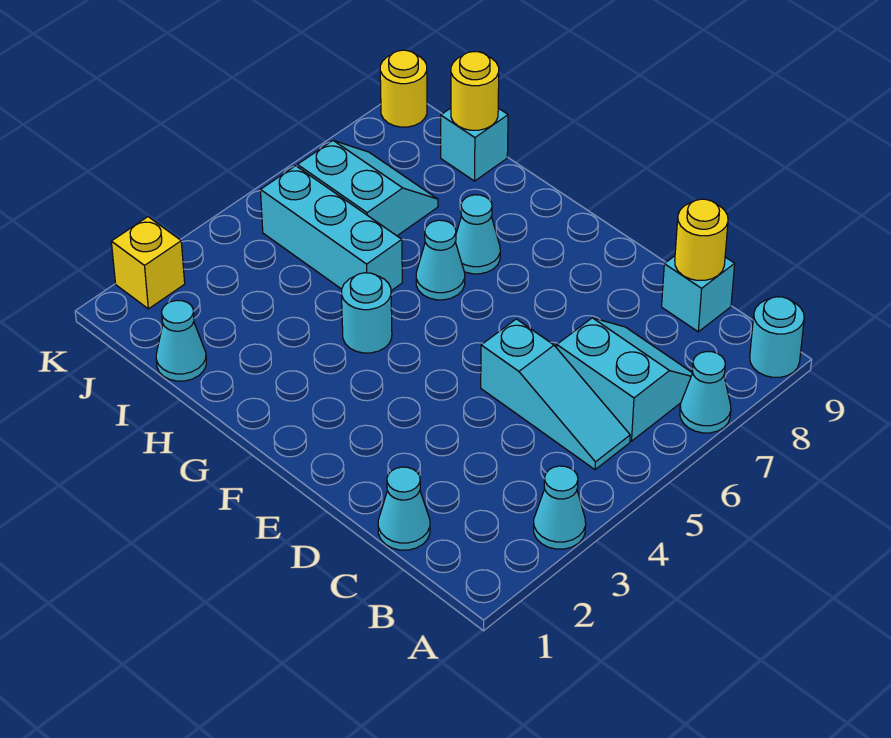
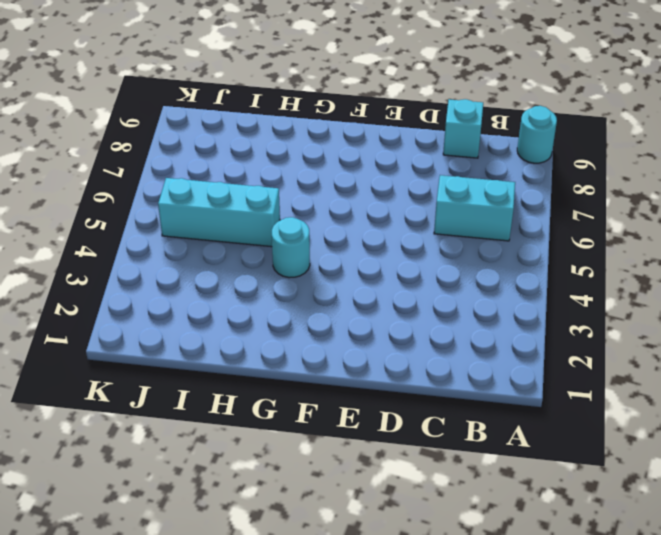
none -> cyan cone A3 level 1
none -> cyan cone A7 level 1
none -> cyan slope B5:D5 level 1 top D

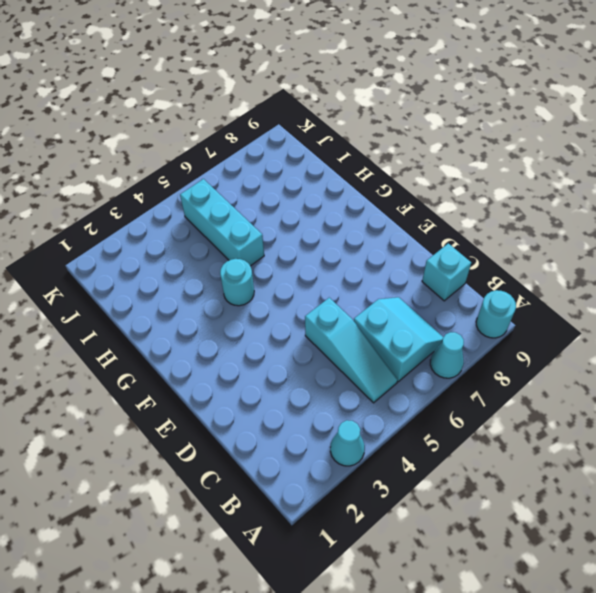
none -> cyan cone C1 level 1
none -> cyan cone G6 level 1
none -> cyan cone G7 level 1

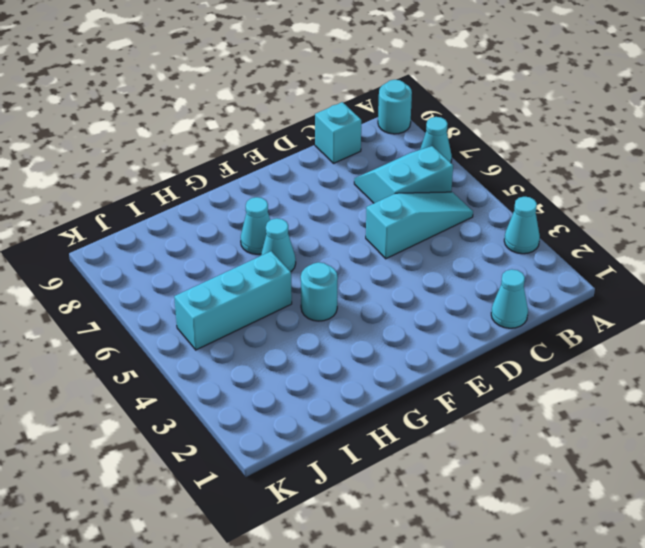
none -> cyan cone I1 level 1
none -> cyan slope I6:J7 level 1 top 6
none -> cyan brick I9 level 1

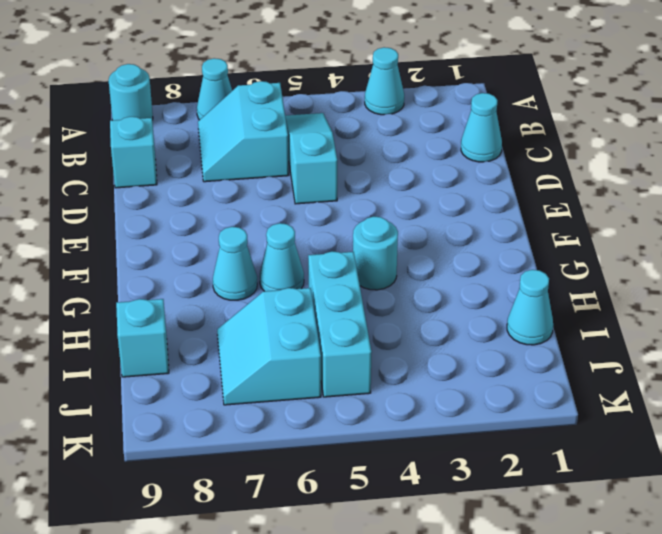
none -> yellow brick K2 level 1
none -> yellow round brick K9 level 1
none -> yellow round brick C9 level 2

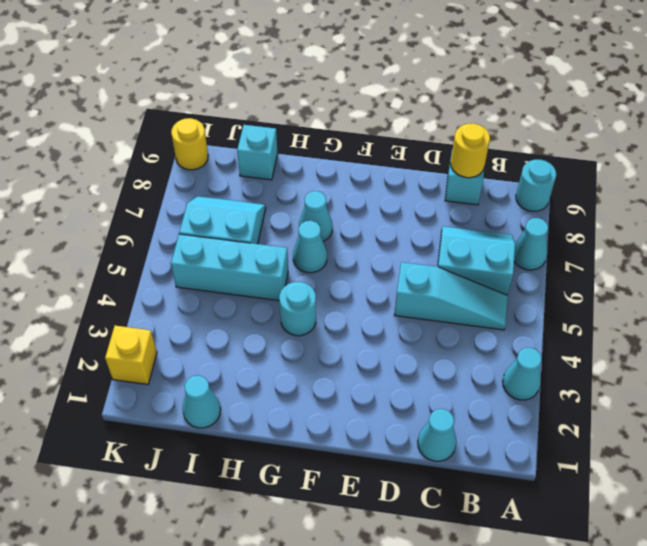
none -> yellow round brick I9 level 2

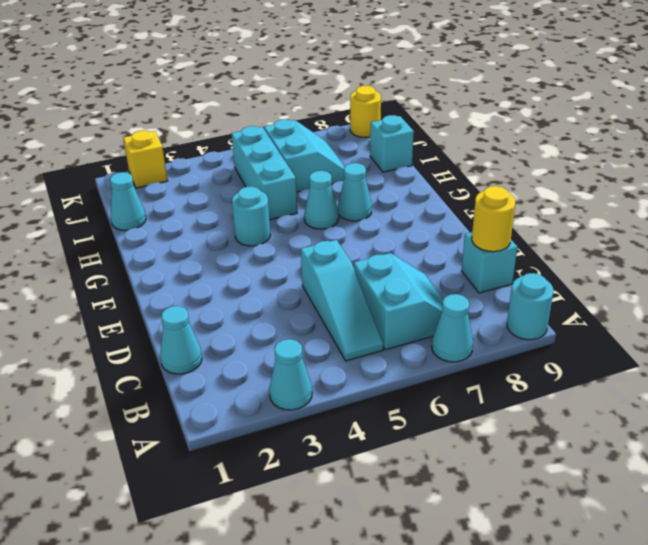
none -> yellow round brick I9 level 2

